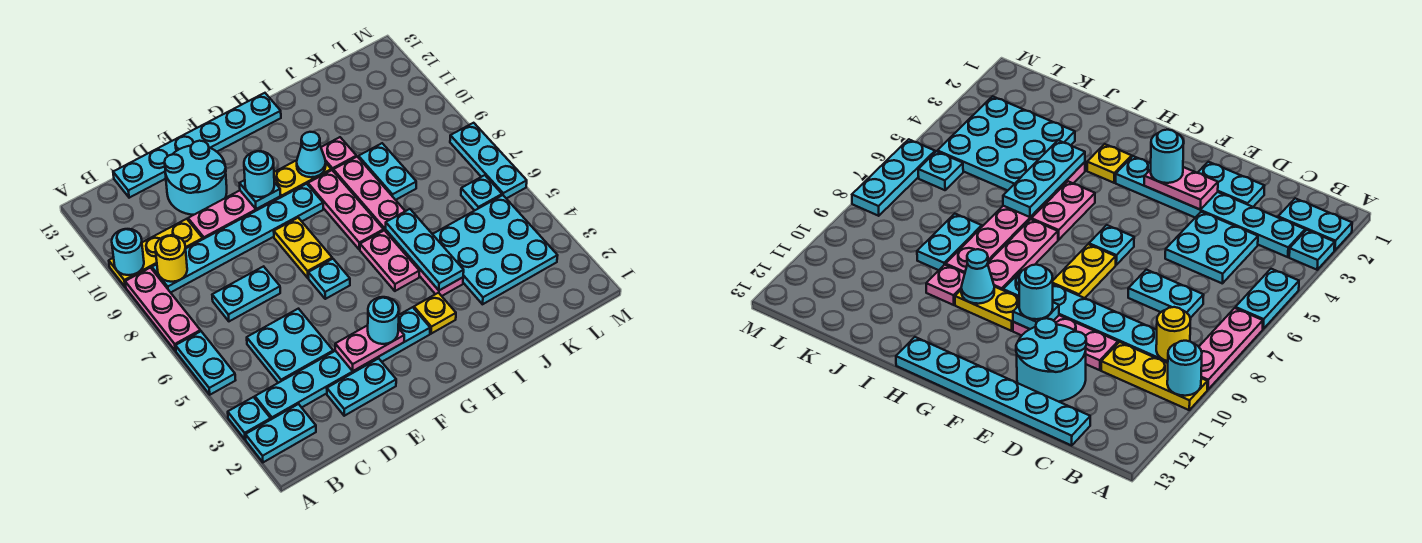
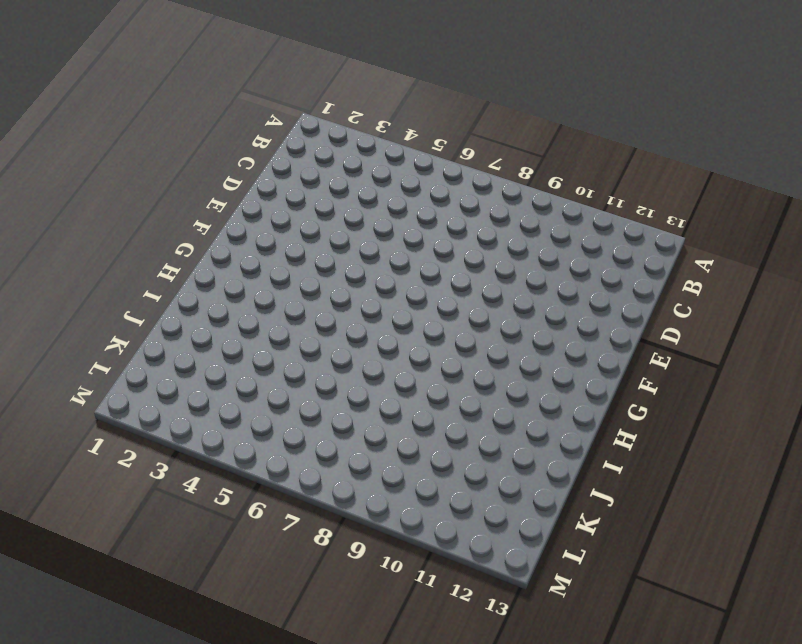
none -> cyan plate A2:B2 level 1
none -> cyan plate A3 level 1
none -> cyan plate A5:A6 level 1
none -> pink plate A7:A9 level 1

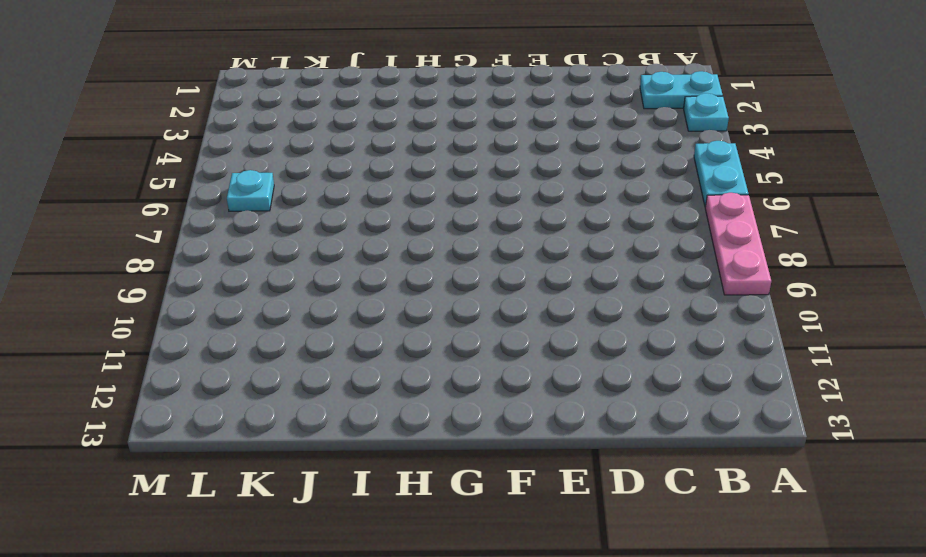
none -> yellow plate A10:C10 level 1
none -> cyan plate B3:G3 level 1
none -> cyan plate B9:G9 level 1
none -> cyan plate C4:D5 level 1

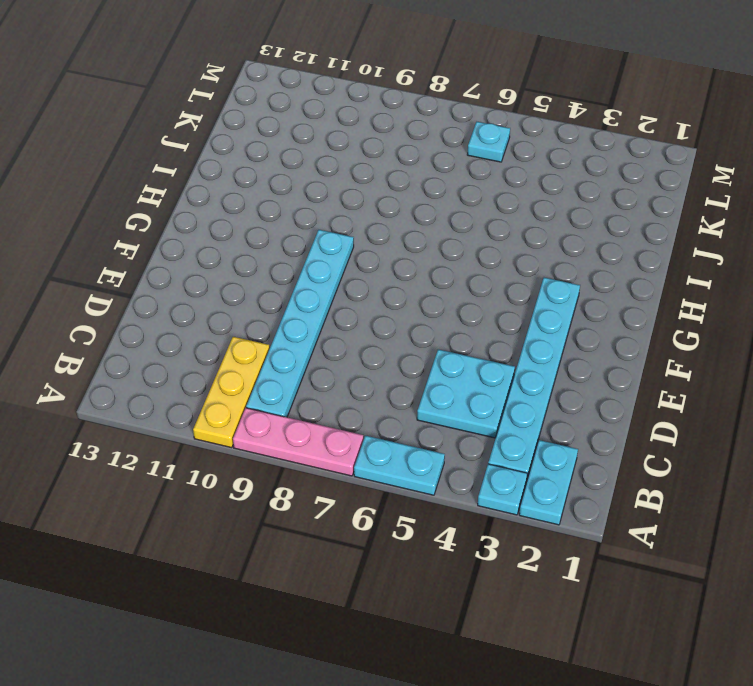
none -> cyan plate C7:D7 level 1
none -> cyan plate C13:H13 level 1
none -> cyan plate D2:E2 level 1
none -> pink plate D10:F10 level 1

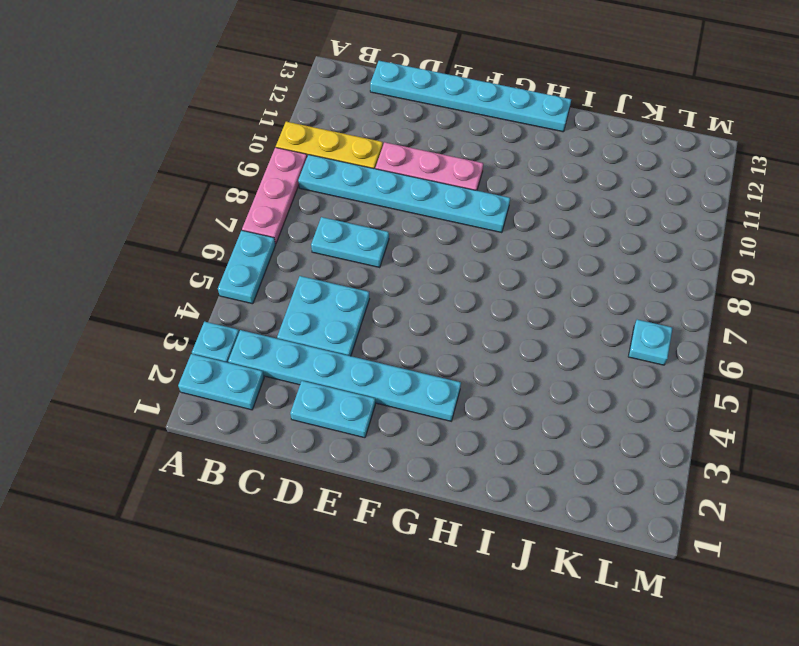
none -> cyan round brick D11:E12 level 1
none -> cyan plate F6 level 1
none -> yellow plate F7:F8 level 1
none -> yellow plate G10:H10 level 1

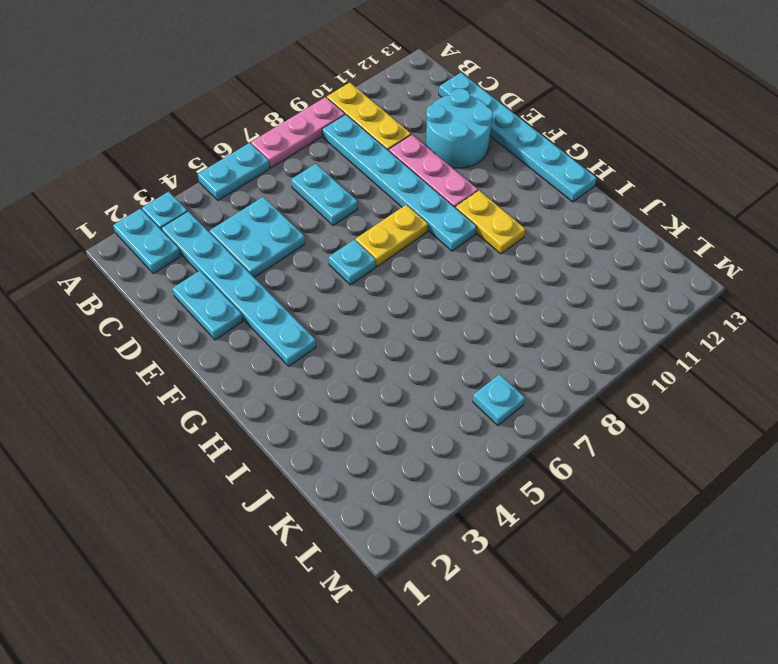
none -> yellow plate H3 level 1
none -> pink plate H5:H6 level 1
none -> pink plate H7:H9 level 1
none -> pink plate I4:I9 level 1

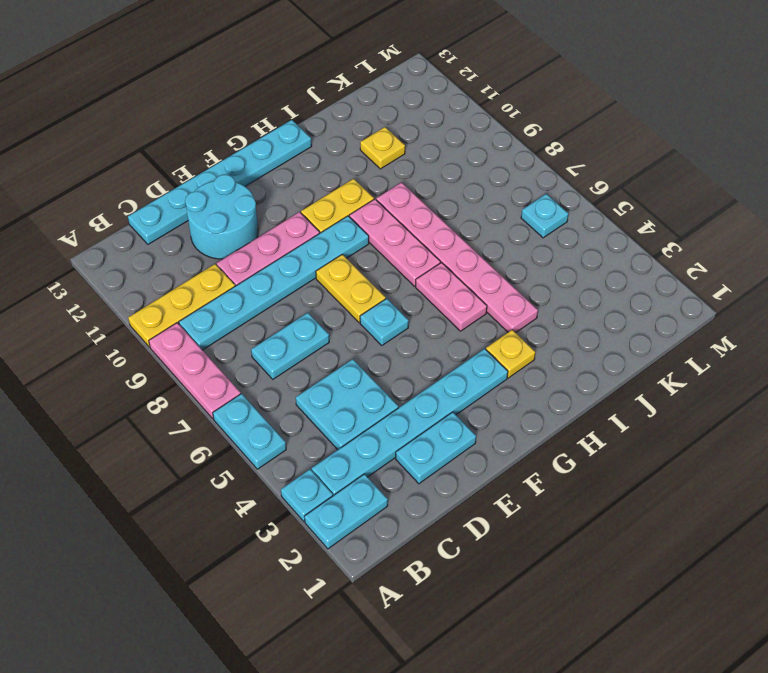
yellow plate J11 level 1 -> none
none -> pink plate I10 level 1
none -> cyan plate J3:L5 level 1
none -> cyan plate J8:J9 level 1
none -> cyan plate M6:M8 level 1

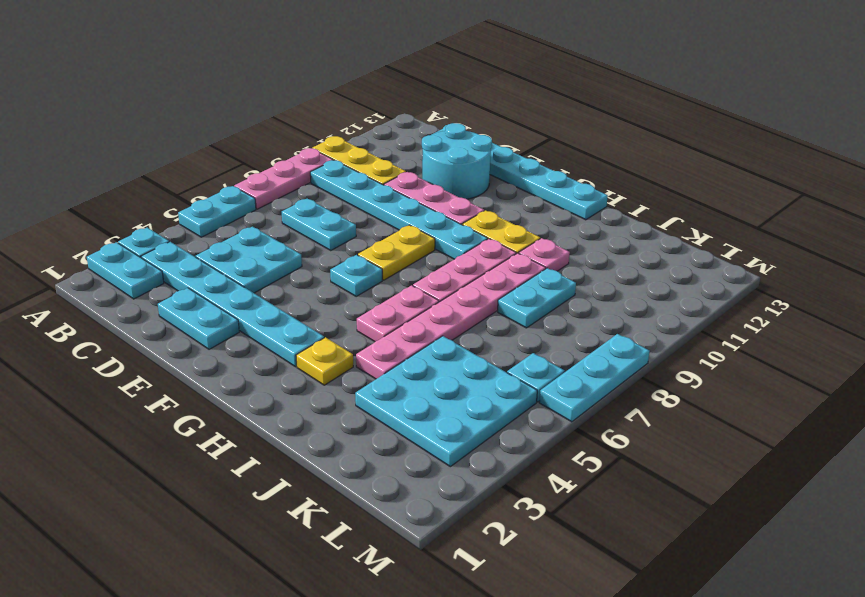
none -> cyan round brick A10 level 2
none -> yellow round brick B9 level 2
none -> pink plate E3:F3 level 2
none -> cyan plate F10 level 2

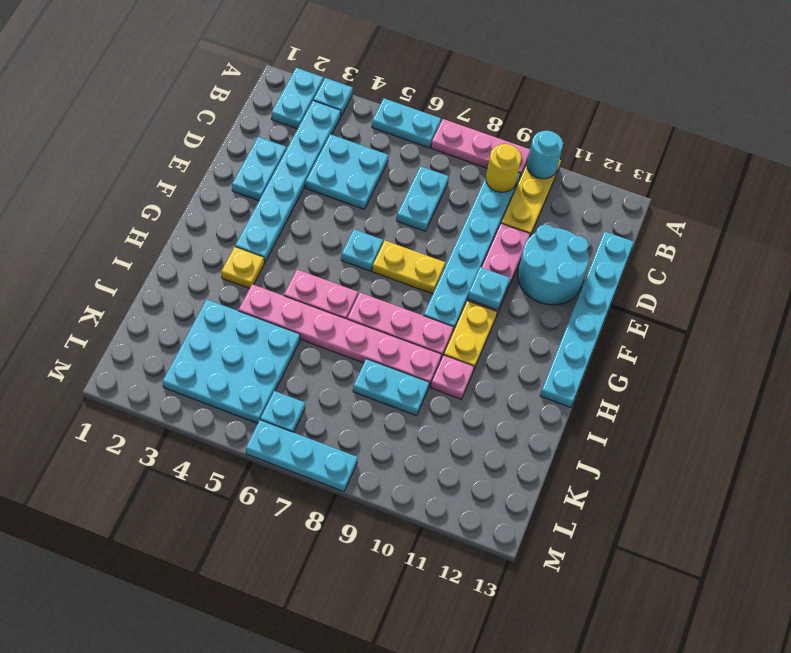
none -> pink plate E3:F3 level 2
none -> cyan cone H10 level 2
none -> cyan plate I4:I6 level 2
none -> cyan round brick F3 level 3

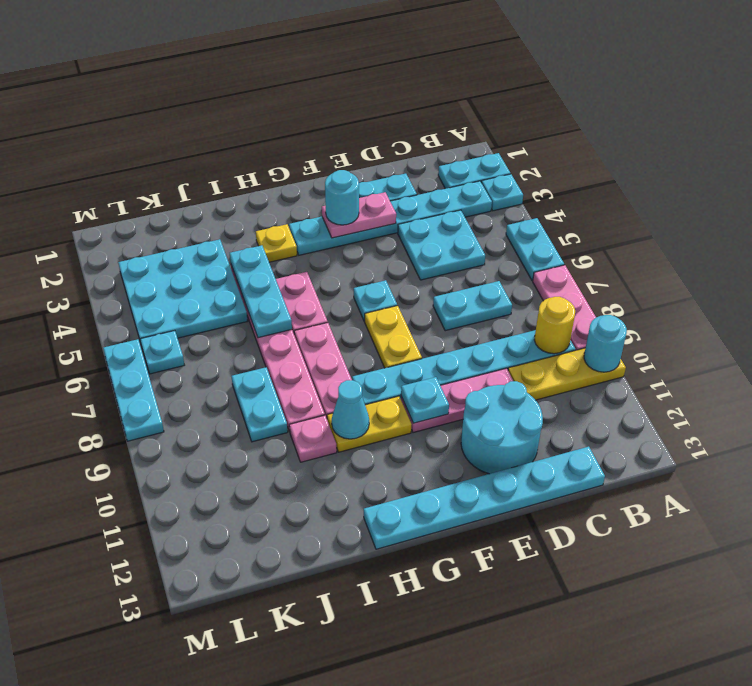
none -> cyan round brick F10 level 3

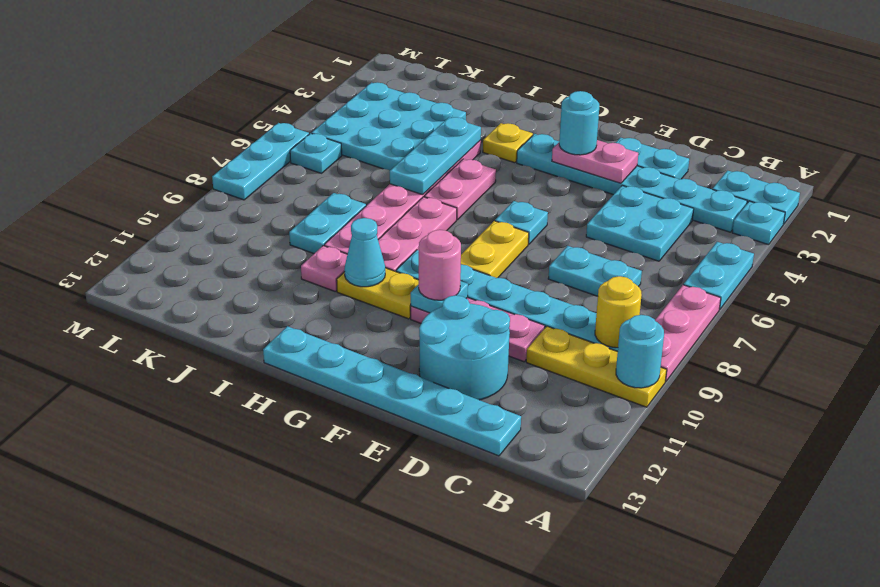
pink round brick F10 level 3 -> cyan round brick F10 level 3

